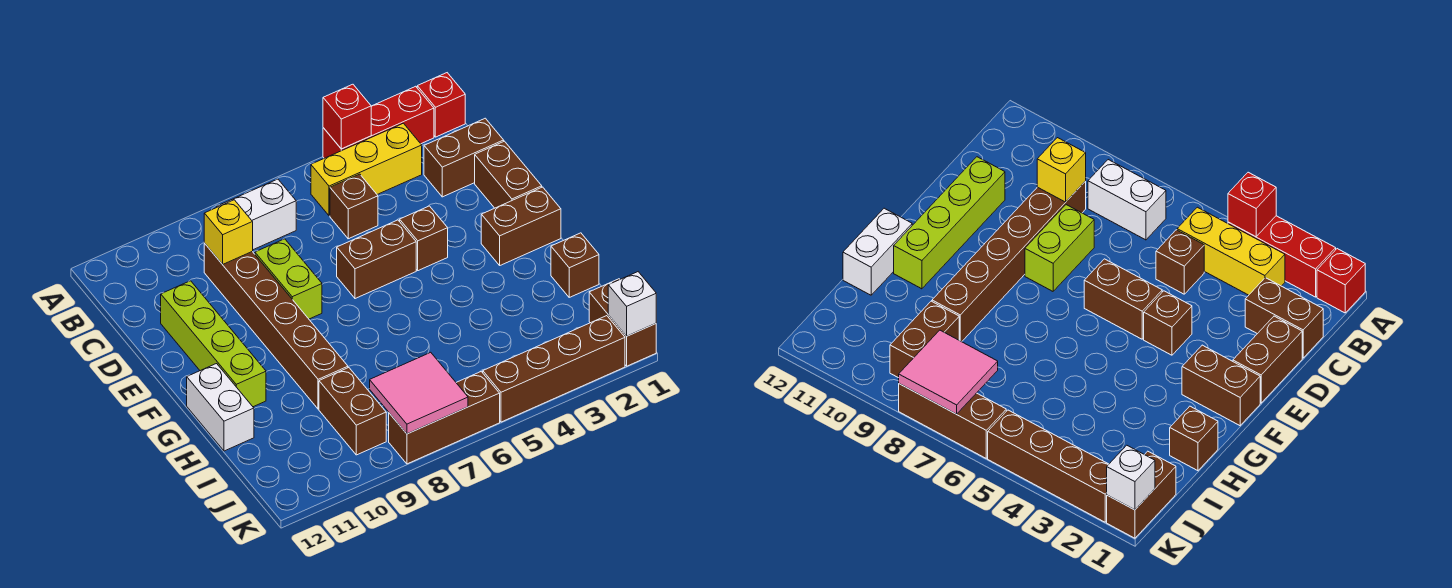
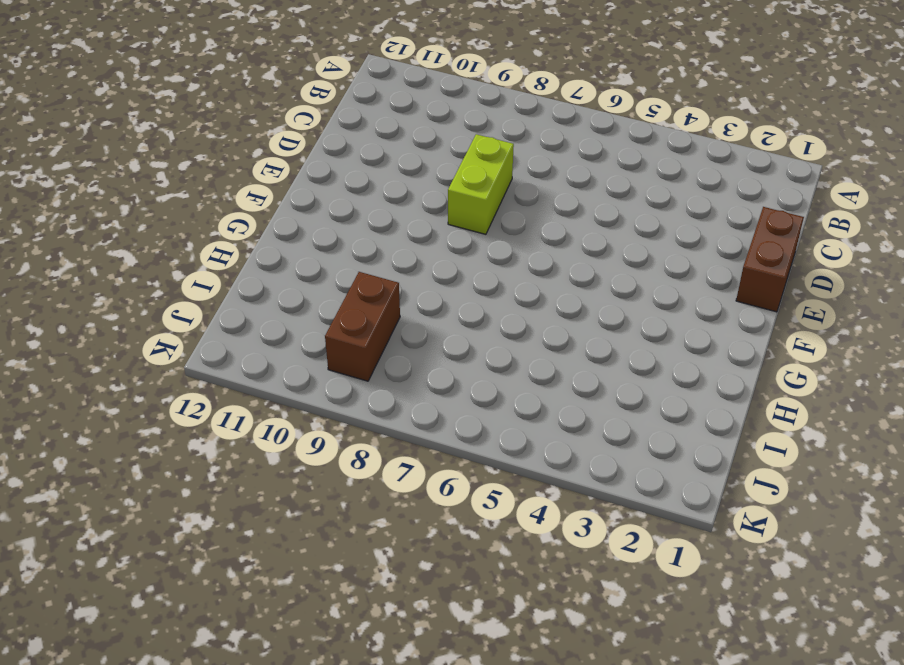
none -> red brick A1 level 1
none -> red brick A2:A4 level 1
none -> yellow brick B3:B5 level 1

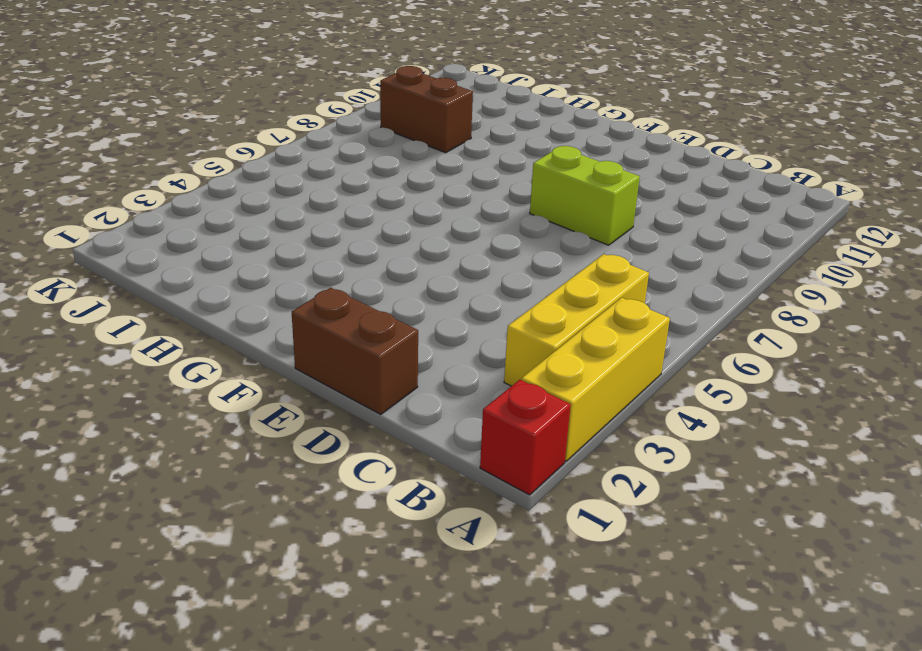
yellow brick A2:A4 level 1 -> red brick A2:A4 level 1
none -> white brick B7:B8 level 1
none -> brown brick C1:C2 level 1
none -> brown brick C5 level 1

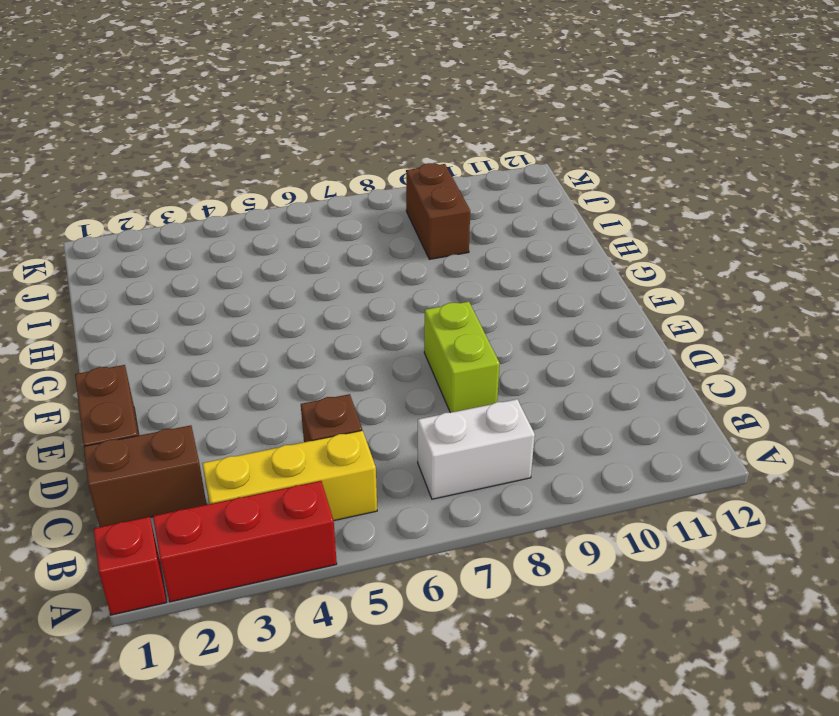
none -> brown brick C9:H9 level 1
none -> lime brick D11:G11 level 1
none -> brown brick E4 level 1

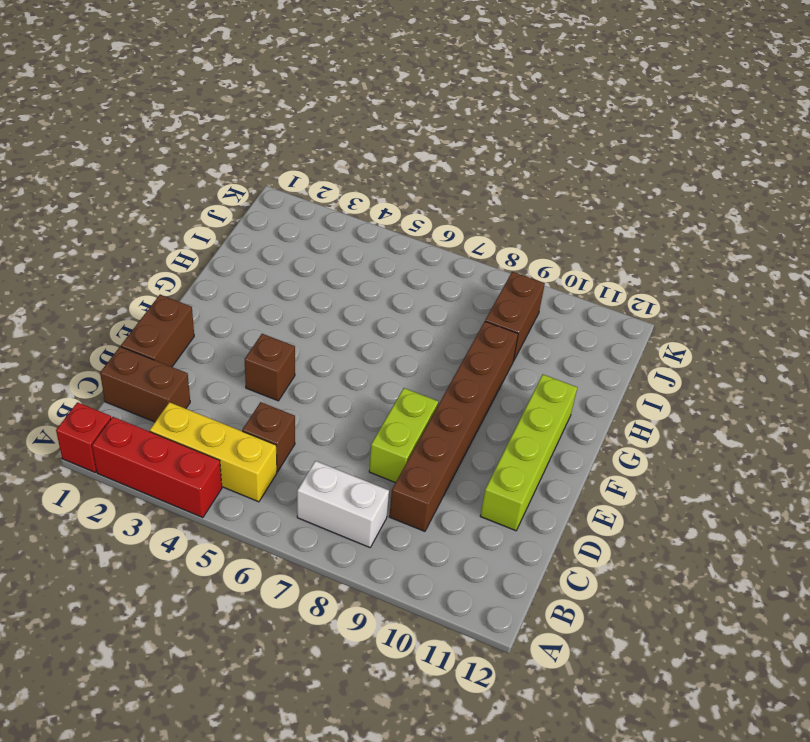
none -> brown brick E5:E6 level 1
none -> brown brick F1:F2 level 1
none -> white brick G12:H12 level 1

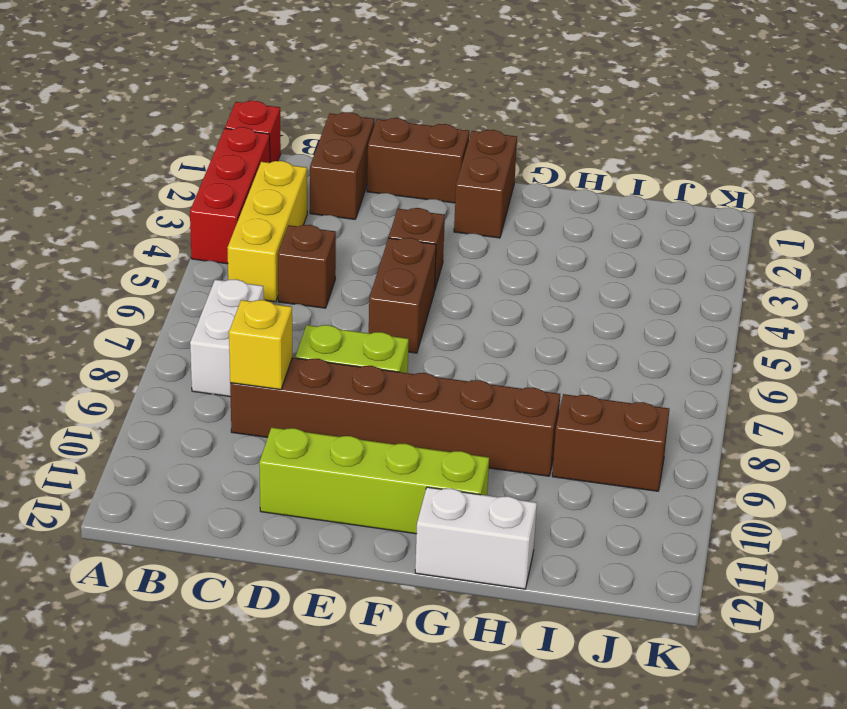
none -> brown brick H1 level 1
none -> brown brick J1:K1 level 1
none -> brown brick K2:K5 level 1

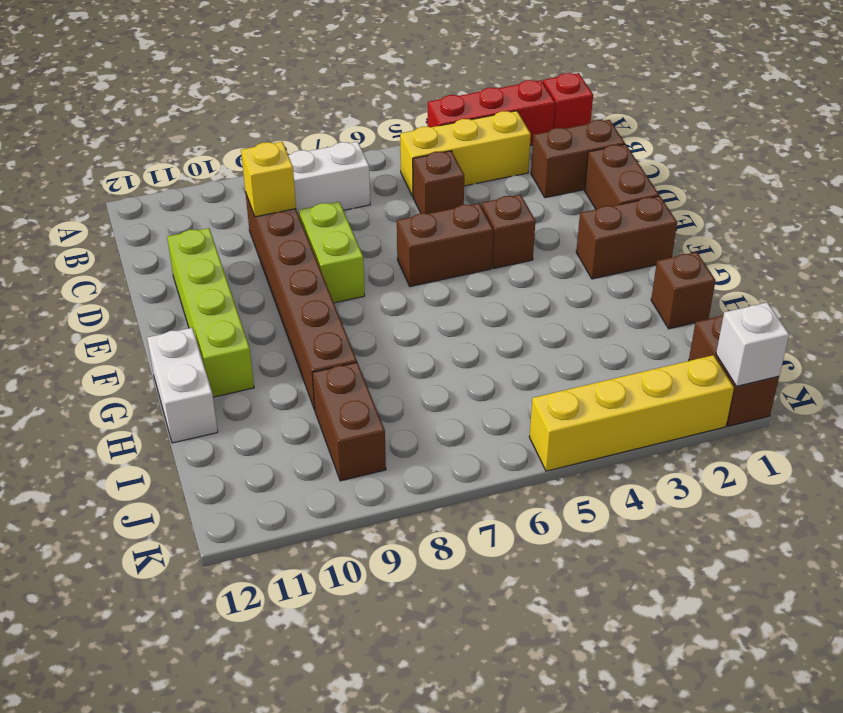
yellow brick K2:K5 level 1 -> brown brick K2:K5 level 1
none -> brown brick K6:K8 level 1
none -> red brick A4 level 2
none -> pink tile J7:K8 level 2

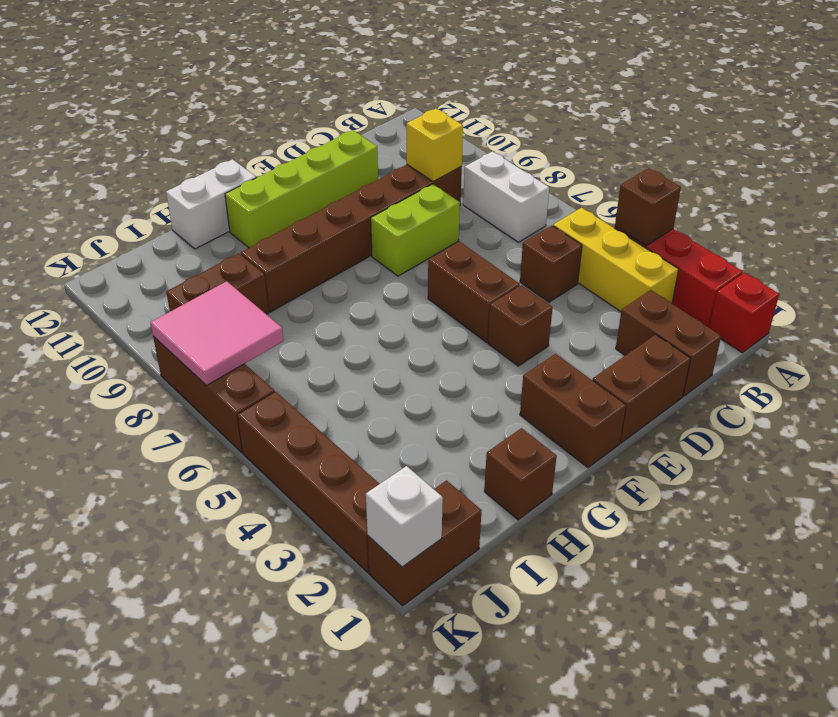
brown brick A4 level 2 -> red brick A4 level 2

